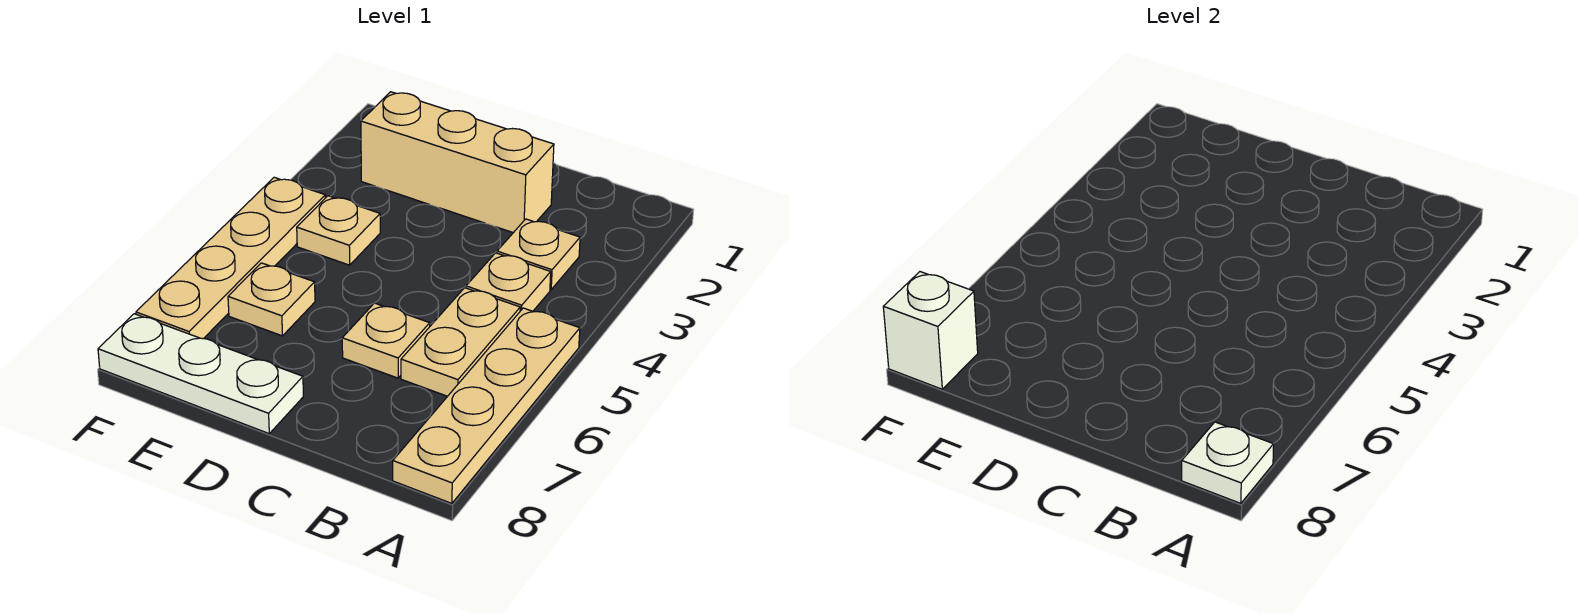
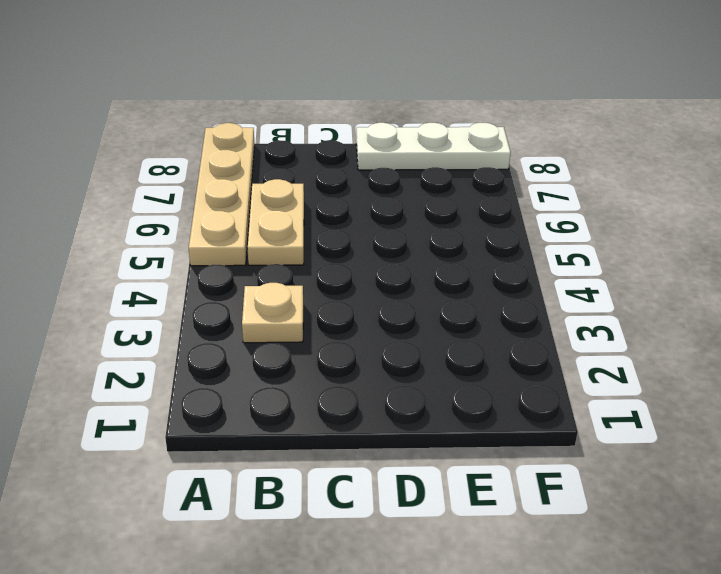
none -> tan plate B4 level 1
none -> tan brick C2:E2 level 1
none -> tan plate C6 level 1

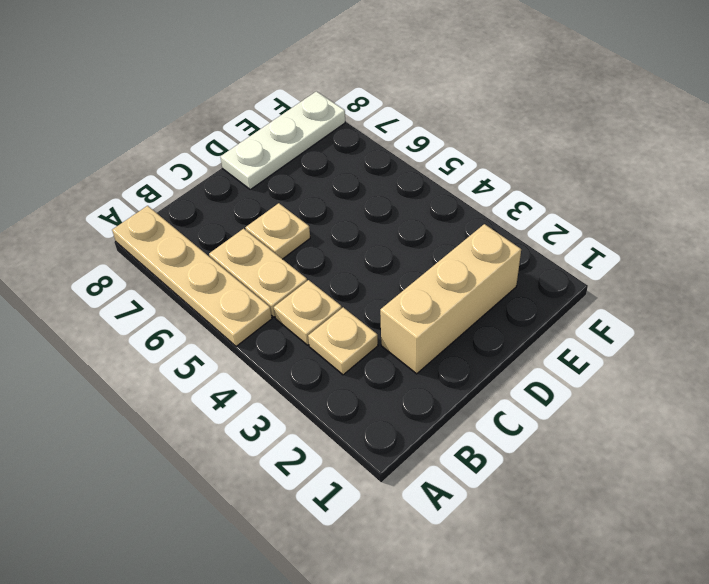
none -> tan plate E4 level 1
none -> tan plate E6 level 1
none -> tan plate F4:F7 level 1

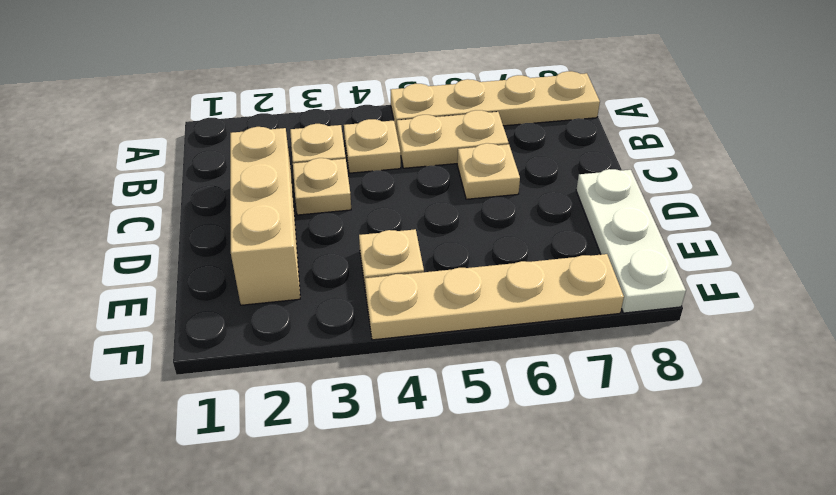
tan plate C3 level 1 -> tan plate E6 level 1
none -> white plate A8 level 2
none -> white brick F8 level 2

